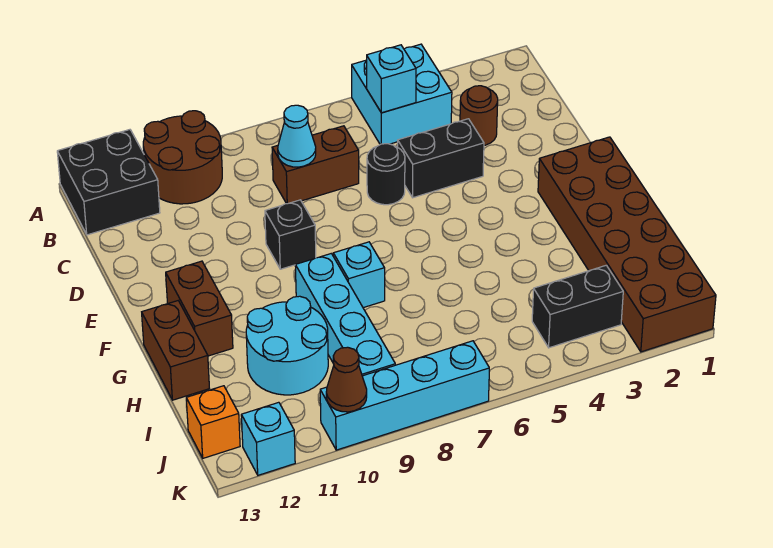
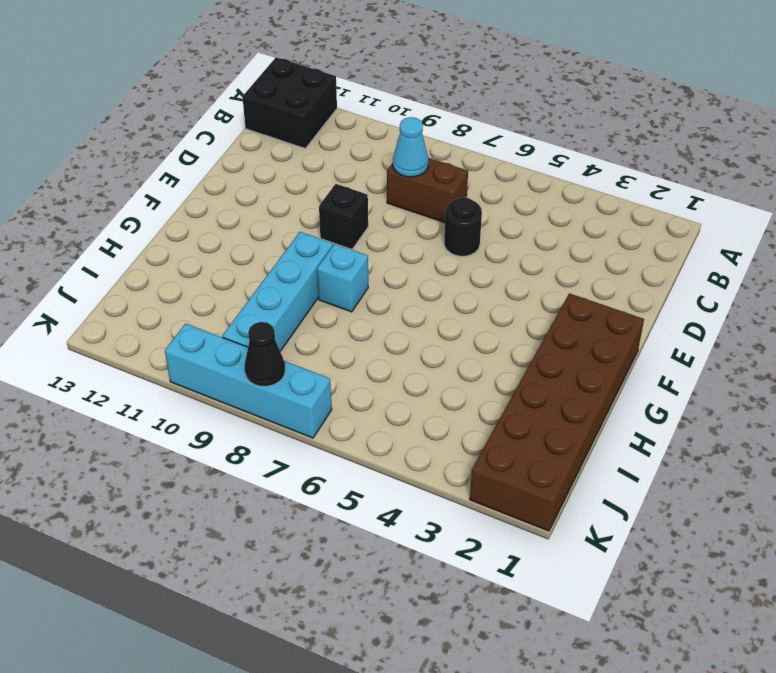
black cone K8 level 2 -> none
none -> cyan brick A4:B5 level 1
none -> brown round brick A10:B11 level 1
none -> brown round brick C3 level 1

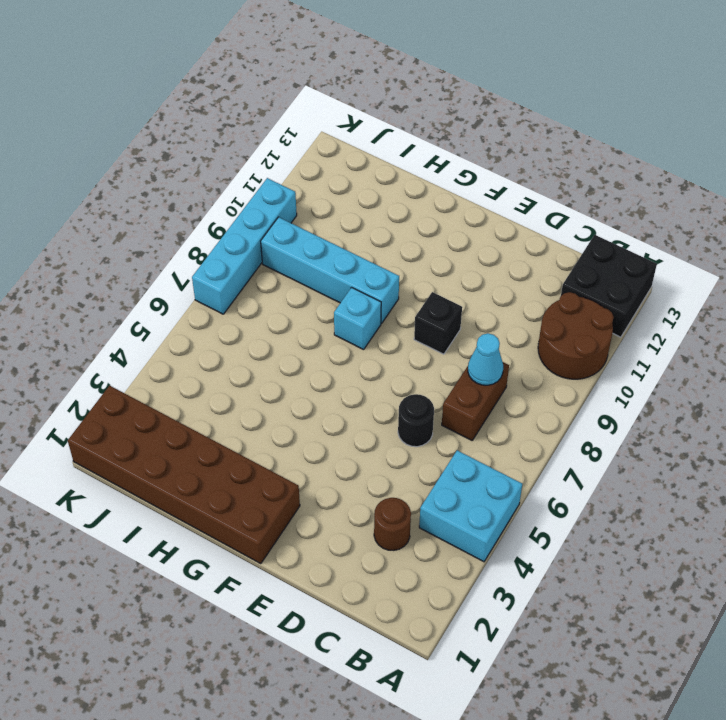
none -> black brick D4:D5 level 1
none -> brown brick F12:G12 level 1
none -> brown brick G13:H13 level 1

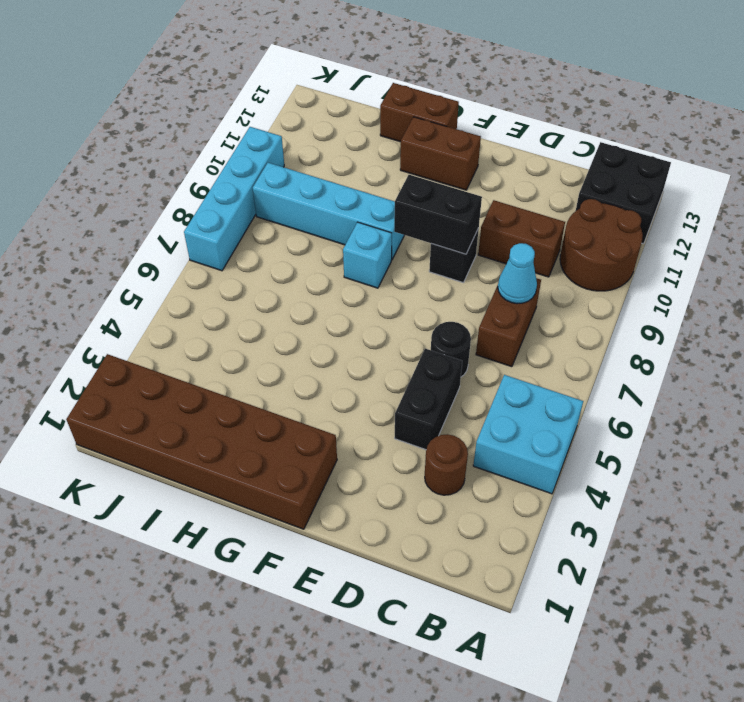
brown brick C10:D10 level 1 -> none
black brick E9:F9 level 2 -> black brick J3:J4 level 1
none -> cyan round brick H10:I11 level 1
none -> orange brick J13 level 1
none -> cyan brick K12 level 1

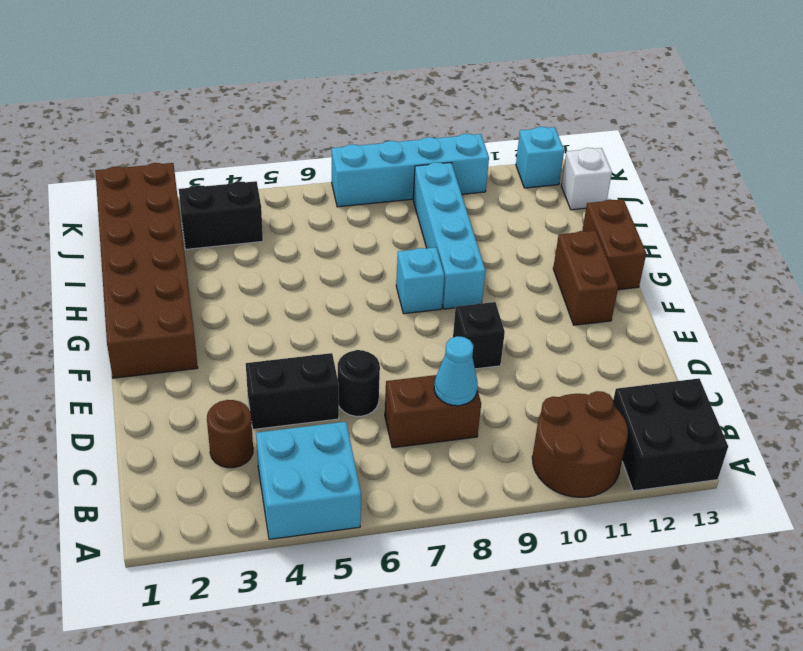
white brick J13 level 1 -> orange brick J13 level 1
none -> cyan round brick H10:I11 level 1
none -> cyan brick B5 level 2
none -> brown cone K10 level 2

